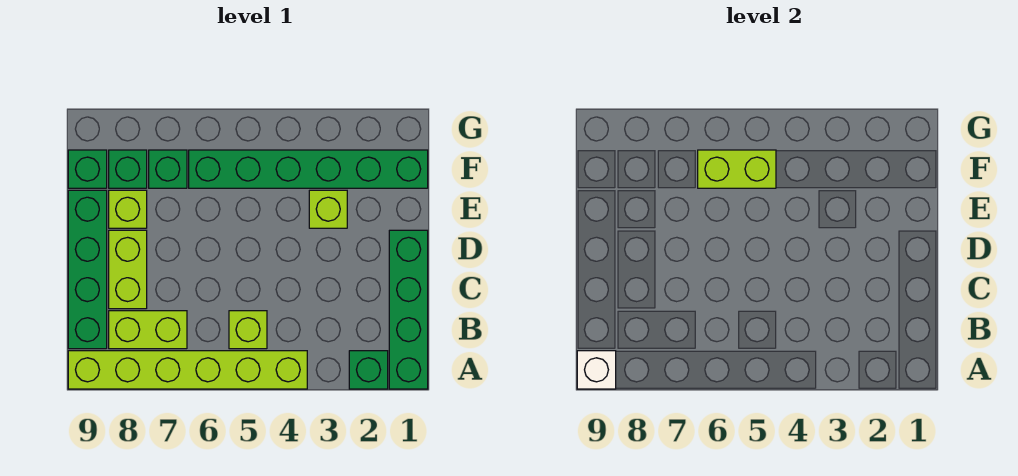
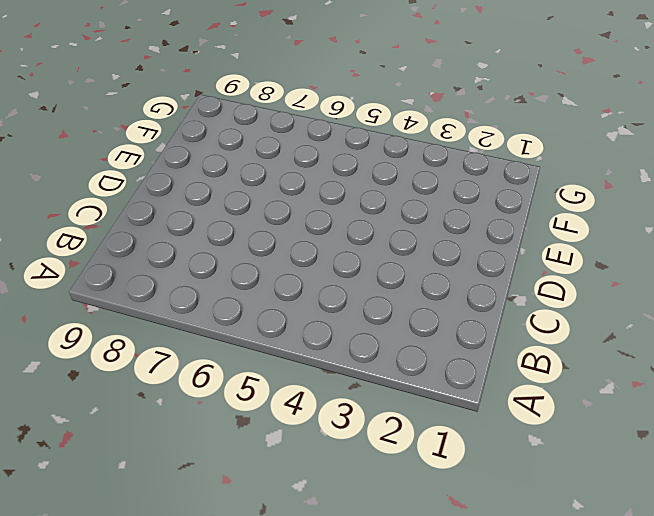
none -> green brick A1:D1 level 1
none -> green brick A2 level 1
none -> lime brick A4:A9 level 1

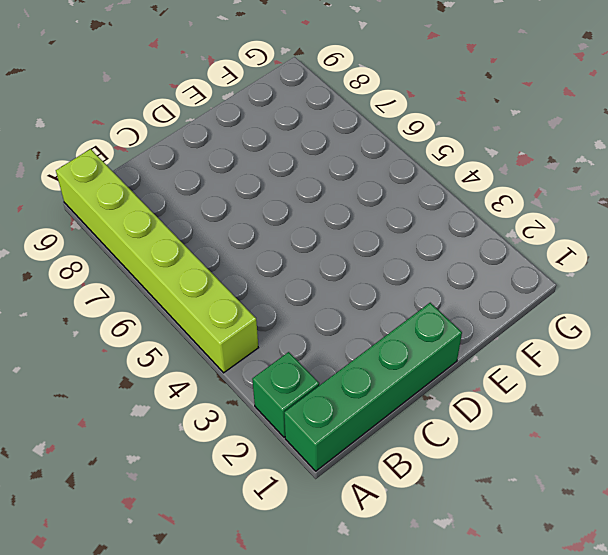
none -> lime brick B5 level 1
none -> lime brick B7:B8 level 1
none -> green brick B9:E9 level 1

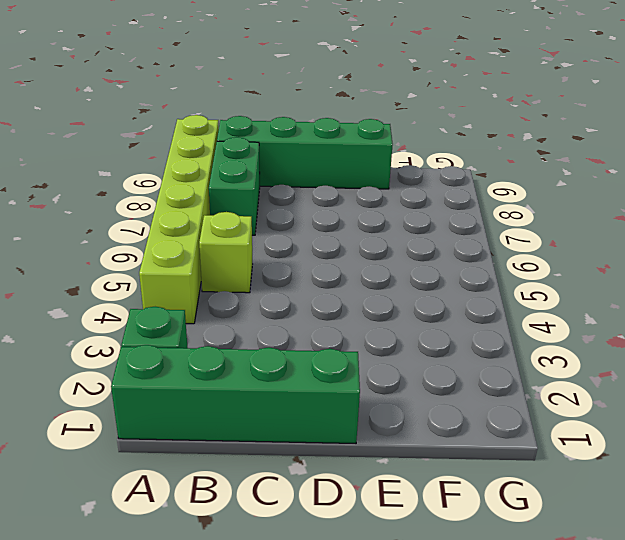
green brick B7:B8 level 1 -> lime brick B7:B8 level 1
none -> lime brick C8:D8 level 1
none -> lime brick E3 level 1
none -> lime brick E8 level 1

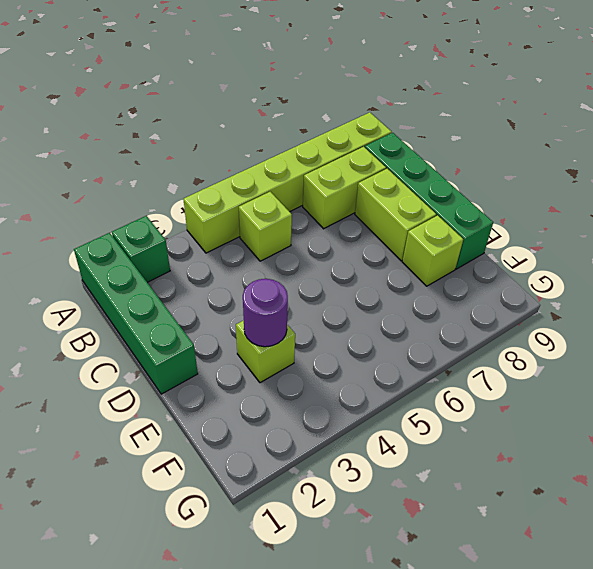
purple round brick E3 level 2 -> none
none -> green brick F1:F6 level 1
none -> green brick F7 level 1
none -> green brick F8 level 1

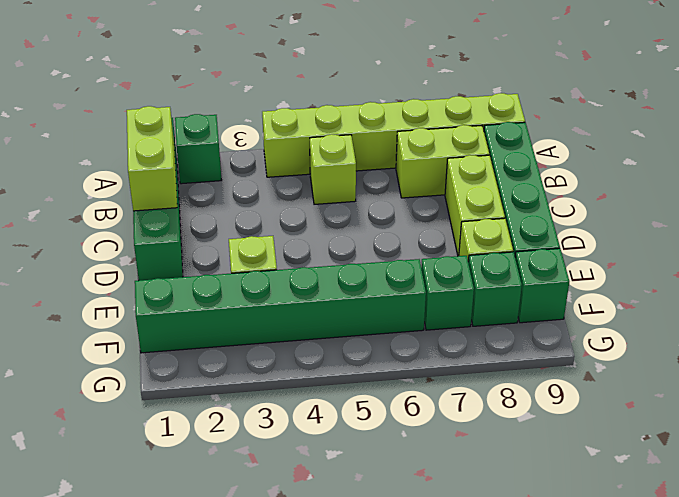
lime brick B1:C1 level 2 -> lime brick F5:F6 level 2
none -> white brick A9 level 2

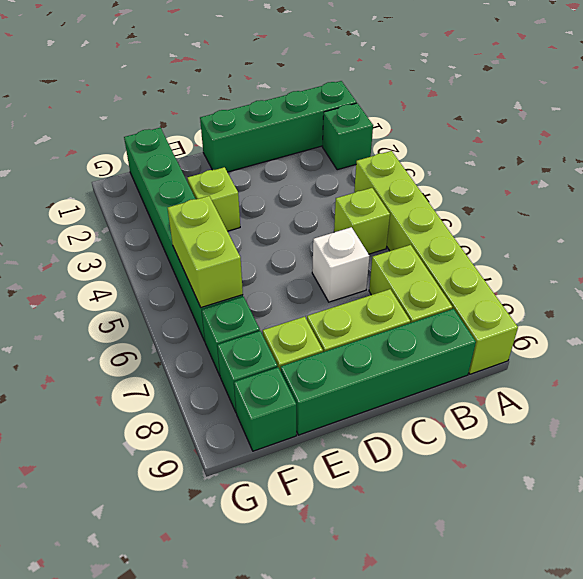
white brick C6 level 1 -> white brick A9 level 2

